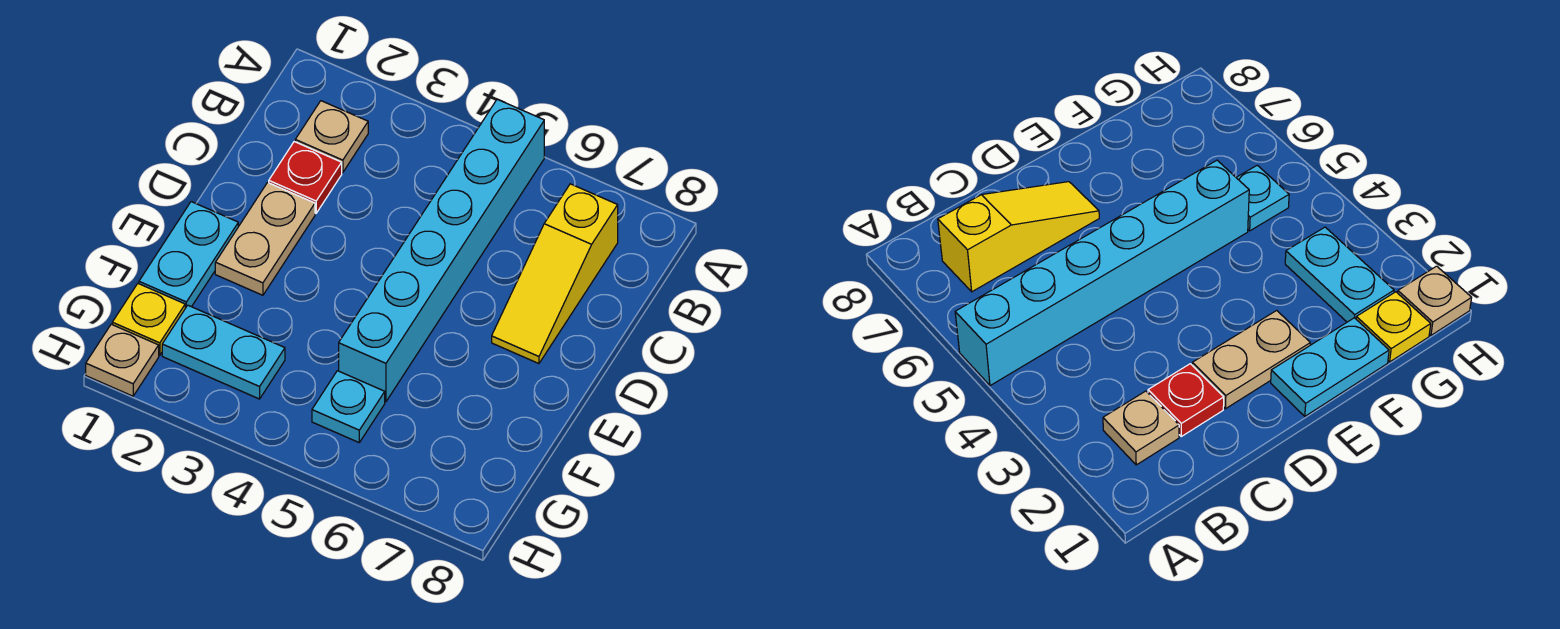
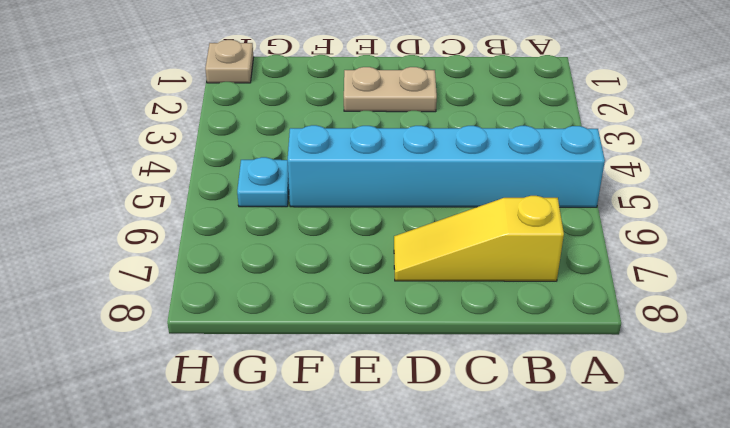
none -> tan plate B2 level 1
none -> red plate C2 level 1

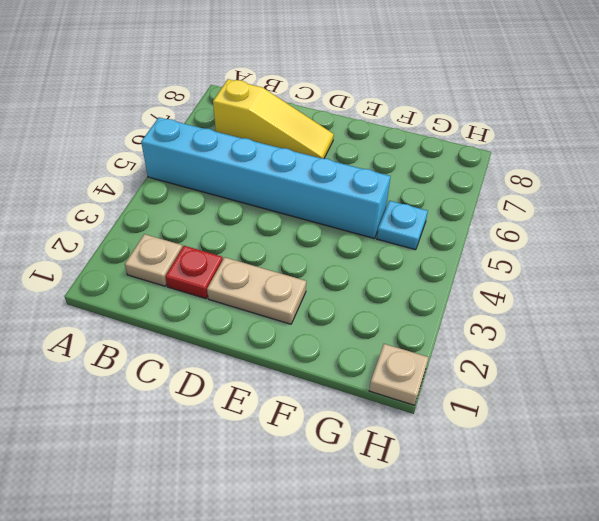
none -> cyan plate E1:F1 level 1
none -> yellow plate G1 level 1

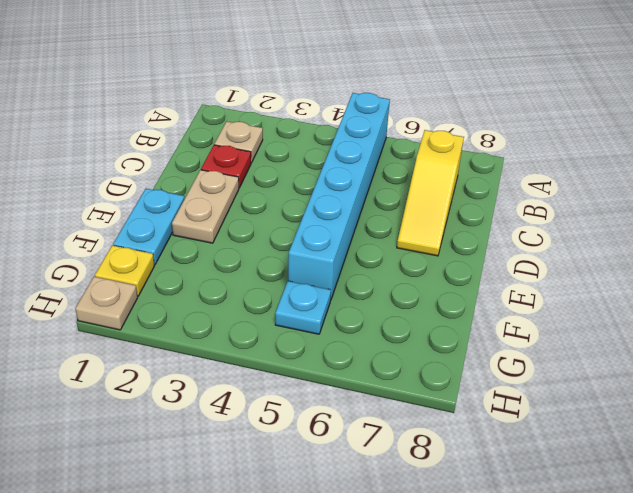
none -> cyan plate G2:G3 level 1

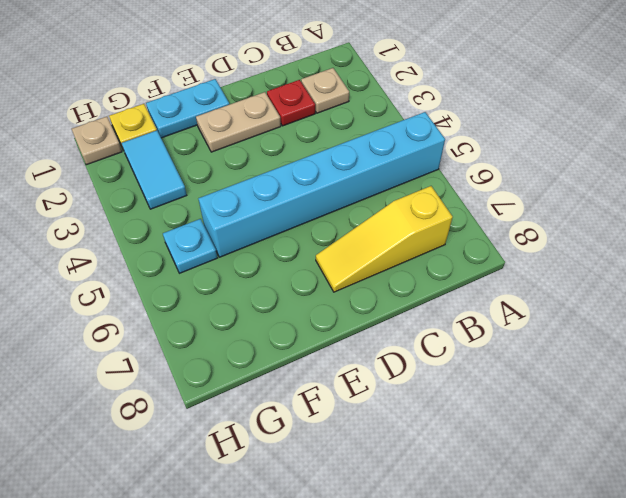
cyan tile G2:G3 level 1 -> cyan plate G2:G3 level 1

